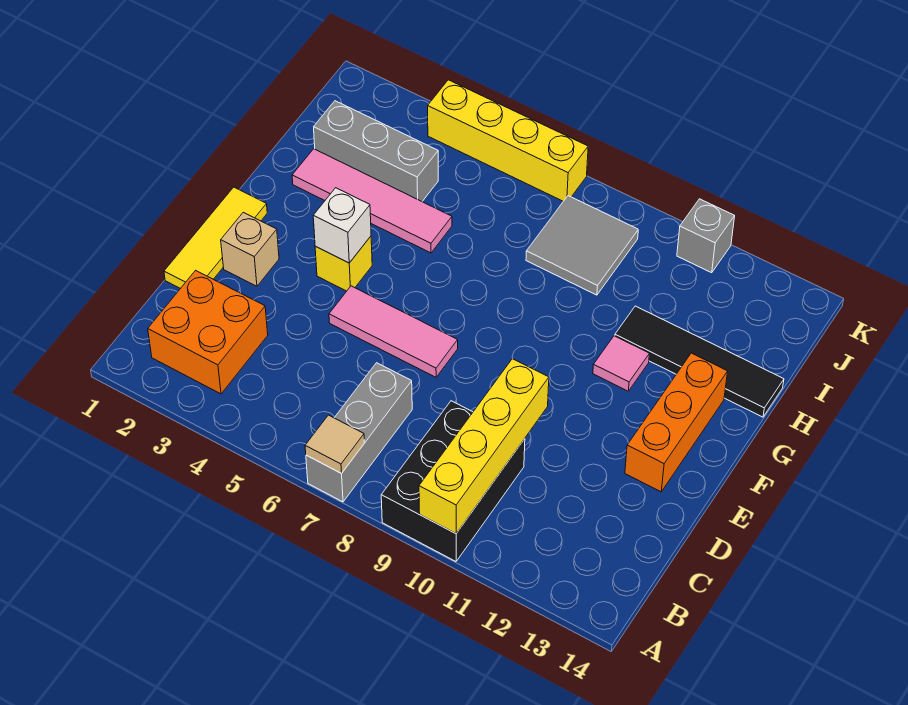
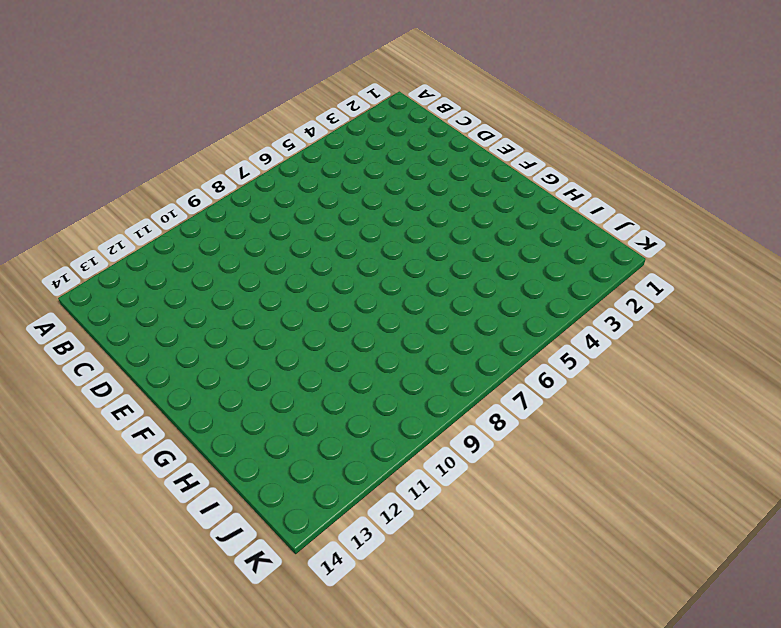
none -> grey brick A7:C7 level 1
none -> black brick A9:C10 level 1
none -> orange brick B2:C3 level 1

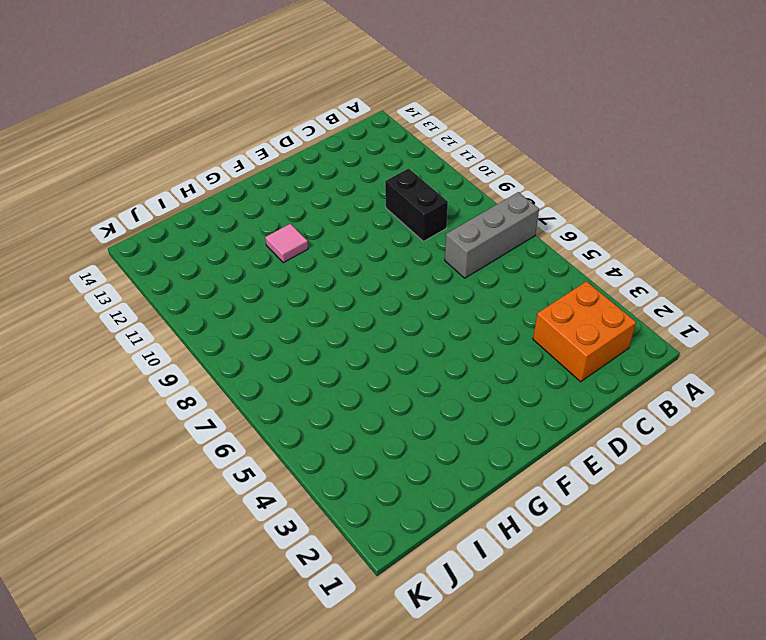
black brick C9:C10 level 1 -> black brick A9:C10 level 1
none -> yellow tile D1:F1 level 1
none -> tan brick E2 level 1
none -> pink tile E5:E7 level 1

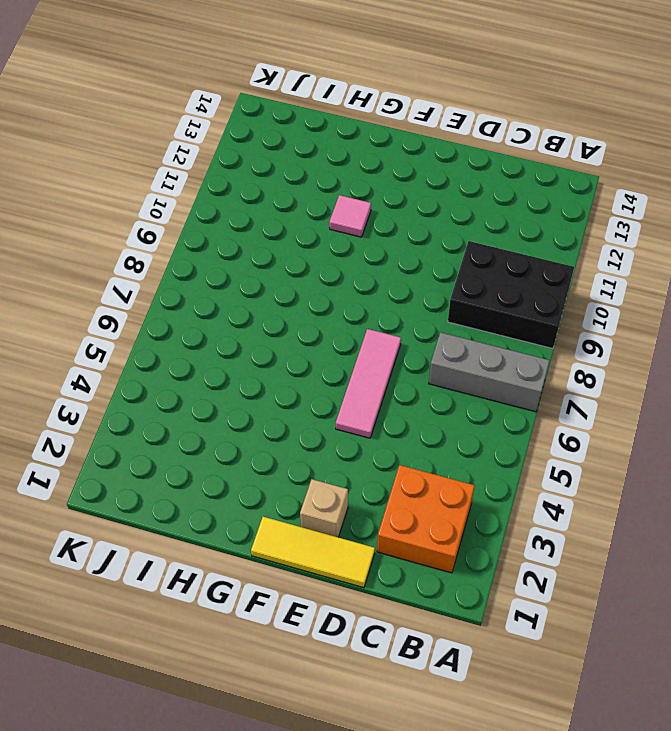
none -> orange brick E13:G13 level 1
none -> yellow brick F4 level 1
none -> pink tile H2:H5 level 1

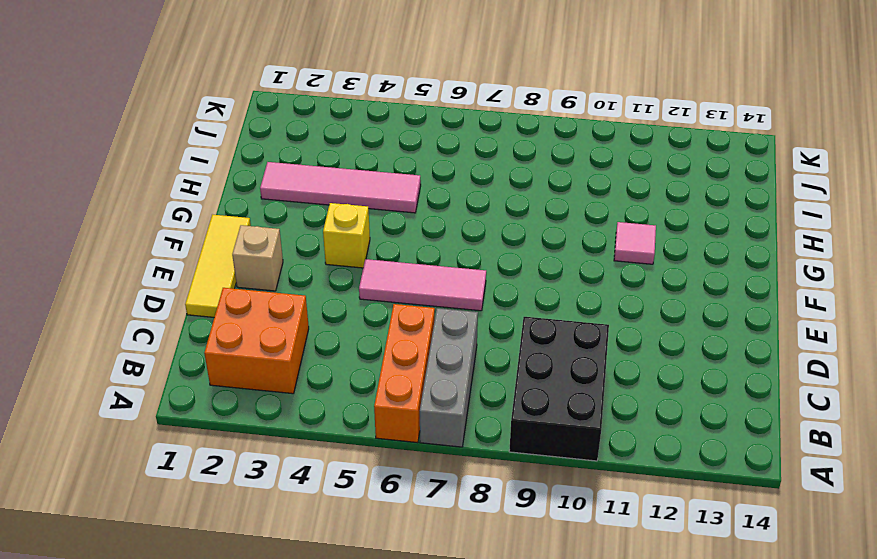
orange brick A6:C6 level 1 -> orange brick E13:G13 level 1
none -> black tile H11:H14 level 1
none -> grey brick I2:I4 level 1
none -> grey tile I8:J9 level 1

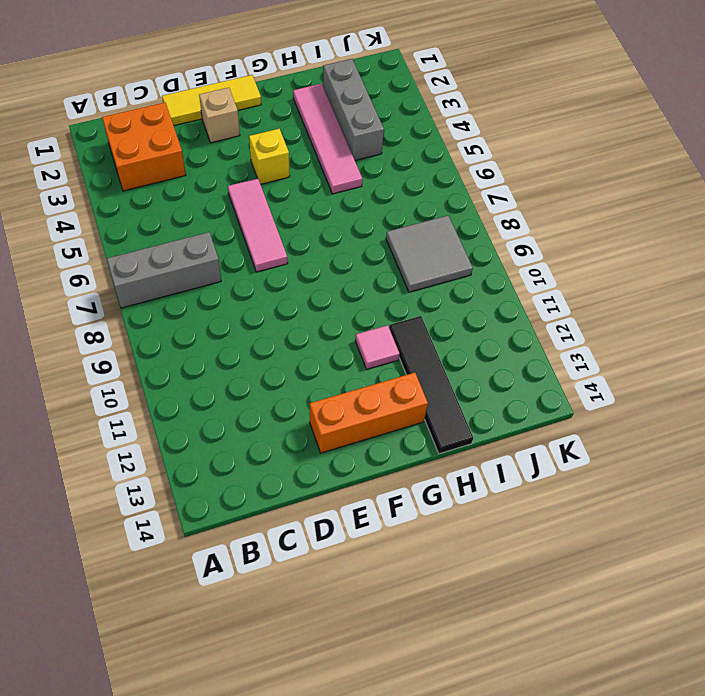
none -> black brick A9:C10 level 1
none -> yellow brick K4:K7 level 1
none -> grey brick K11 level 1

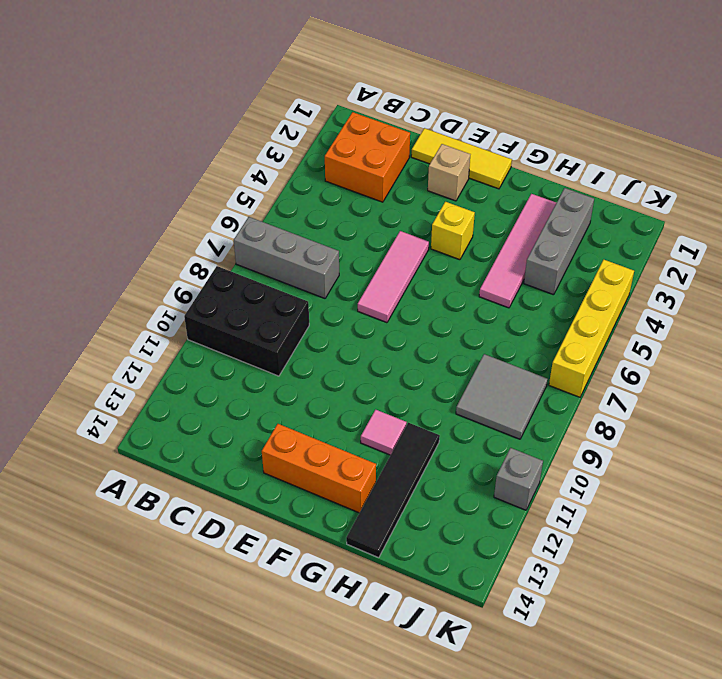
none -> tan tile A7 level 2
none -> yellow brick A10:D10 level 2
none -> white brick F4 level 2

